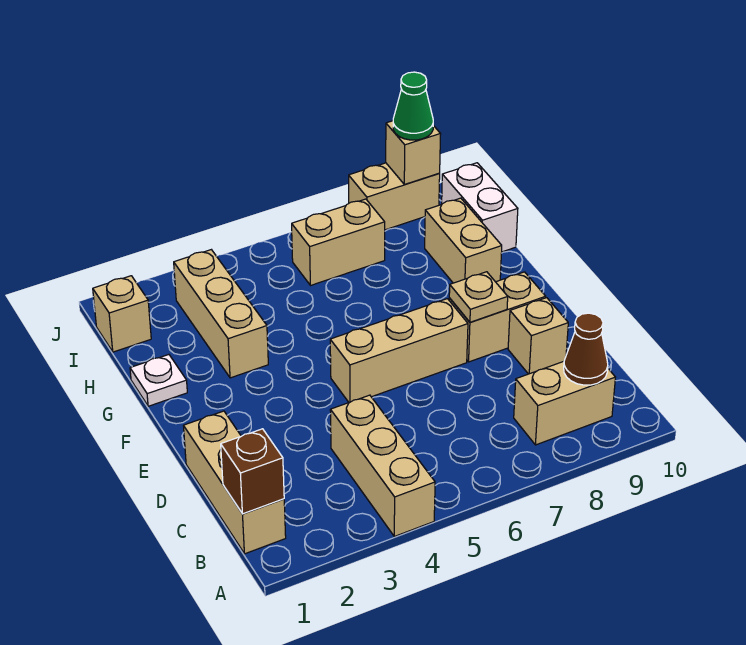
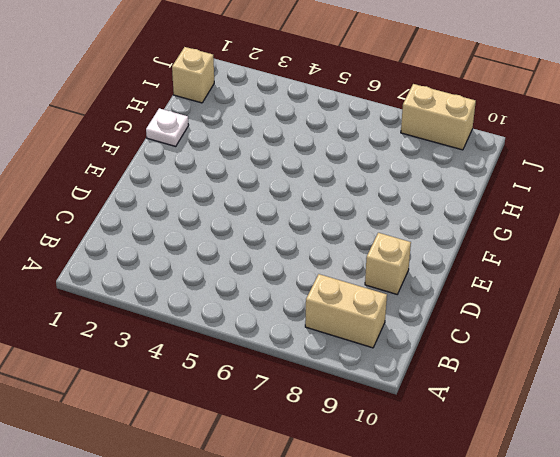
none -> tan brick A4:C4 level 1
none -> tan brick B1:D1 level 1
none -> tan brick E5:E7 level 1

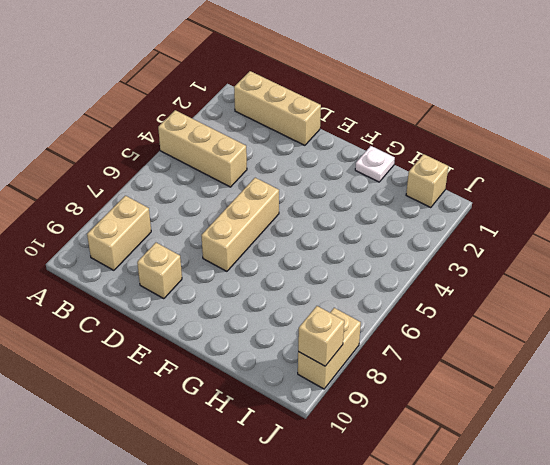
none -> tan brick E8:E9 level 1
none -> tan brick G3:I3 level 1
none -> tan brick G9:H9 level 1

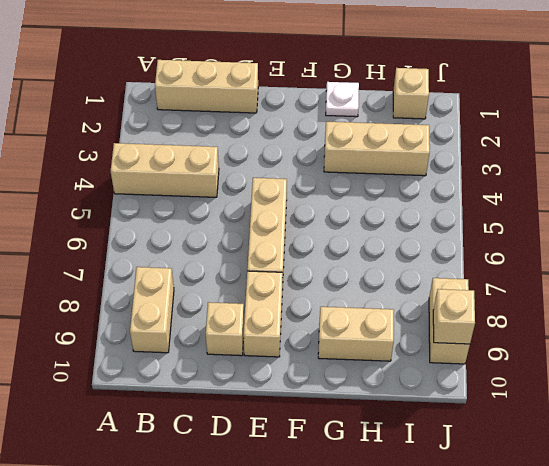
none -> white brick H10:I10 level 1
none -> tan brick I6:I7 level 1
none -> brown brick B1 level 2

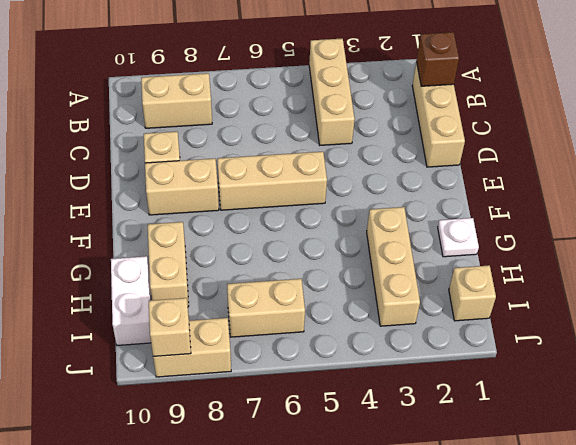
none -> brown cone B9 level 2
none -> tan plate E8 level 2
none -> green cone J9 level 3

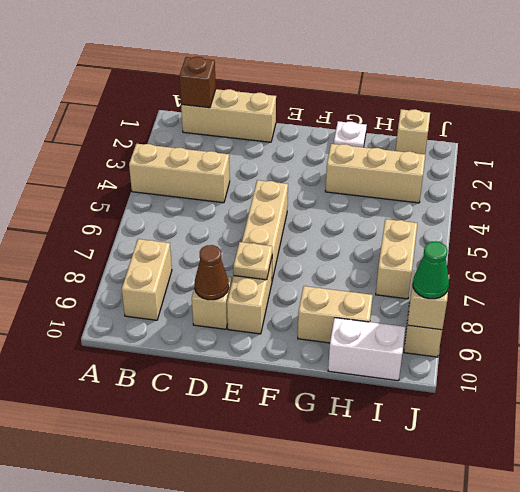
brown cone D9 level 2 -> brown cone B9 level 2

